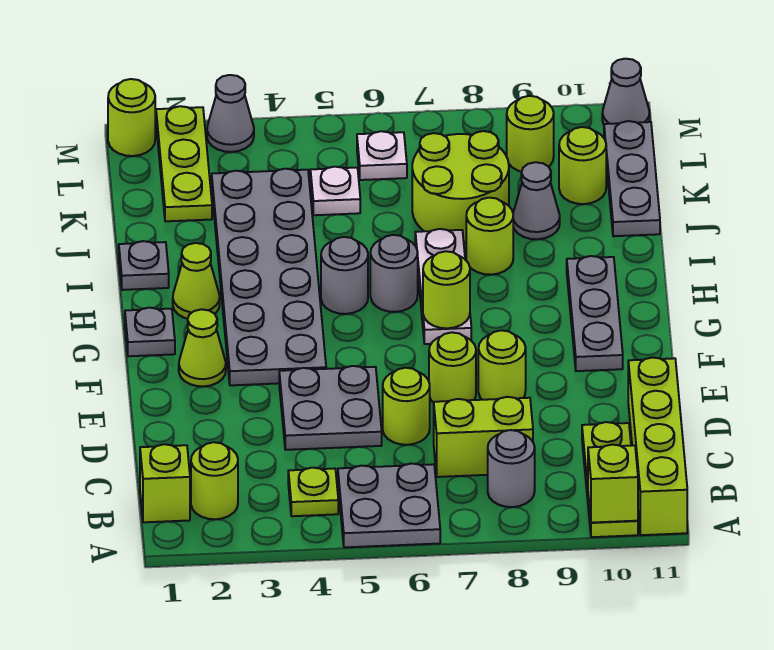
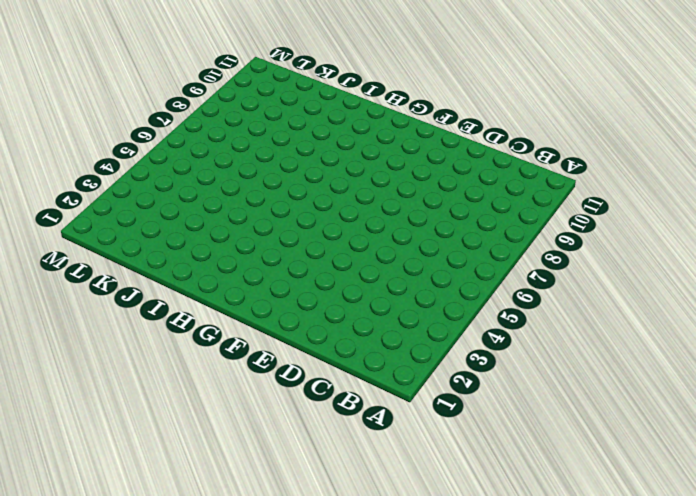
none -> grey plate A5:B6 level 1
none -> lime plate A10:C10 level 1
none -> lime brick A11:D11 level 1
none -> lime brick B1 level 1

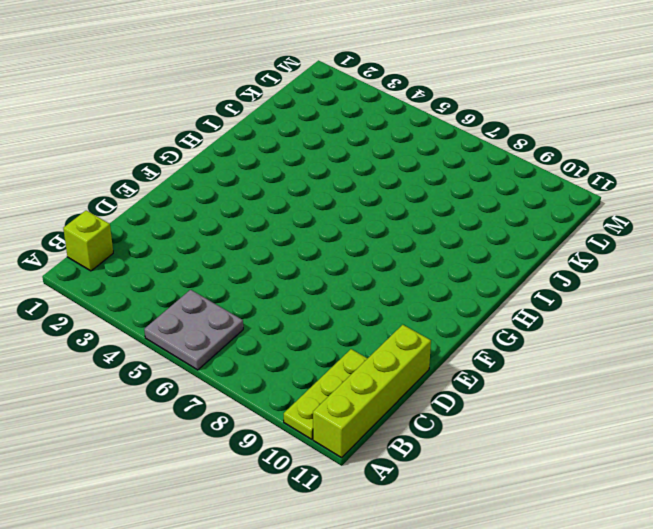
none -> lime round brick B2 level 1
none -> lime plate B4 level 1
none -> grey round brick B8 level 1
none -> lime brick C7:C8 level 1

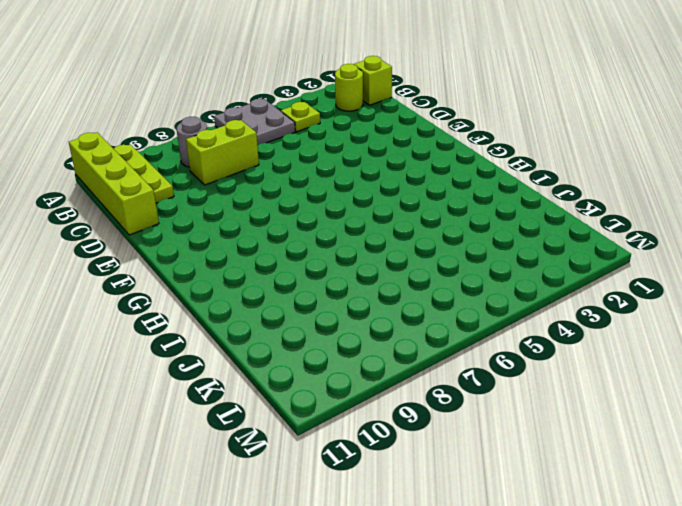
none -> grey plate D4:E5 level 1
none -> lime round brick D6 level 1
none -> lime round brick E7 level 1
none -> lime round brick E8 level 1

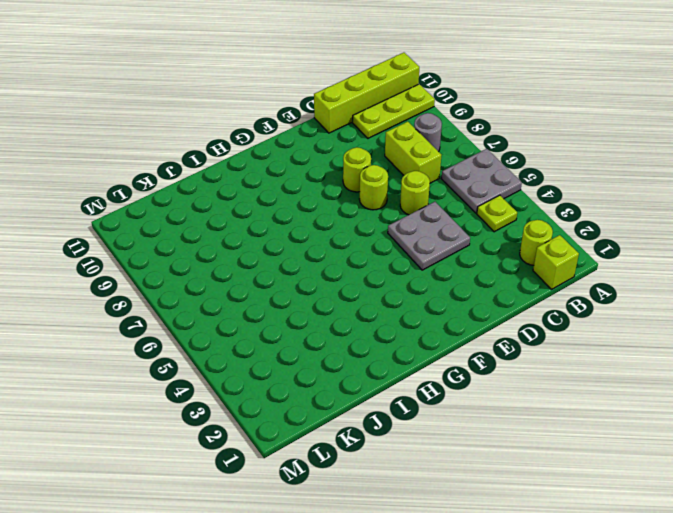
none -> lime cone F2 level 1
none -> grey plate F3:K4 level 1
none -> grey plate F10:H10 level 1
none -> grey plate G1 level 1

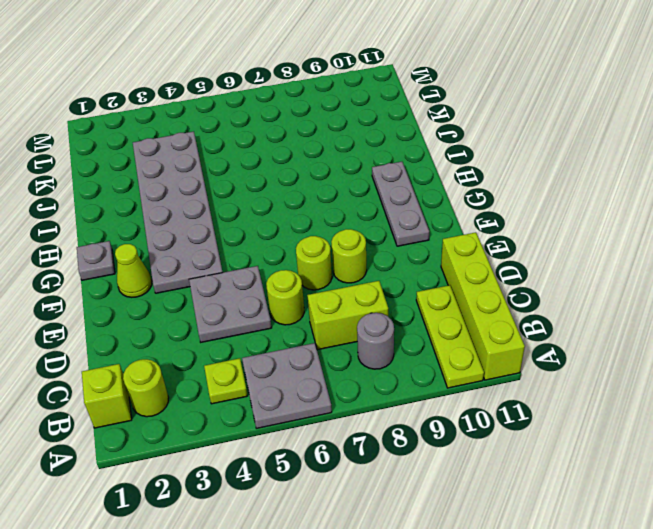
none -> white plate G7:I7 level 1
none -> lime cone H2 level 1
none -> grey round brick H5 level 1
none -> grey round brick H6 level 1

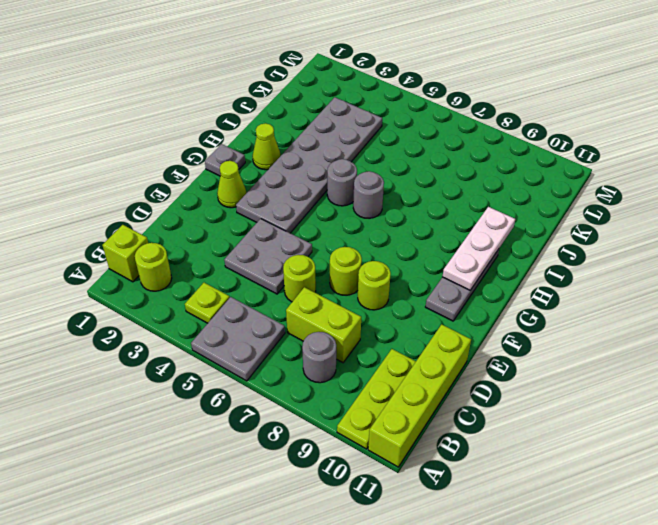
white plate G10:I10 level 2 -> white plate G7:I7 level 1
none -> grey plate I1 level 1
none -> lime round brick I8 level 1
none -> lime round brick J7:K8 level 1
none -> grey cone J9 level 1

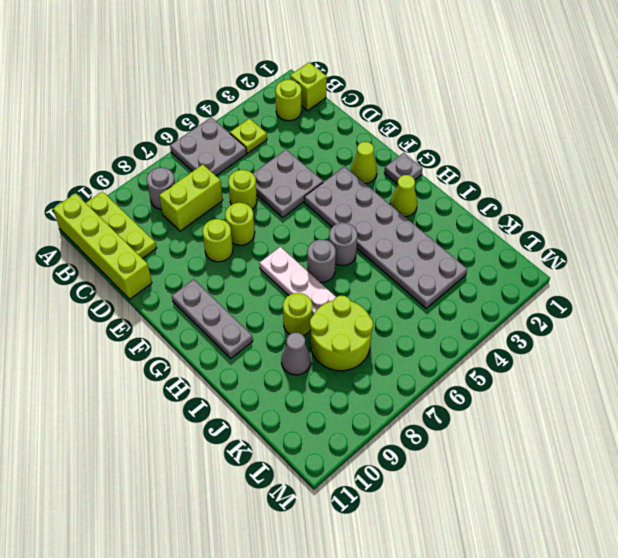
none -> grey plate I1 level 1
none -> grey plate J11:L11 level 1
none -> lime plate K2:M2 level 1
none -> white plate K5 level 1

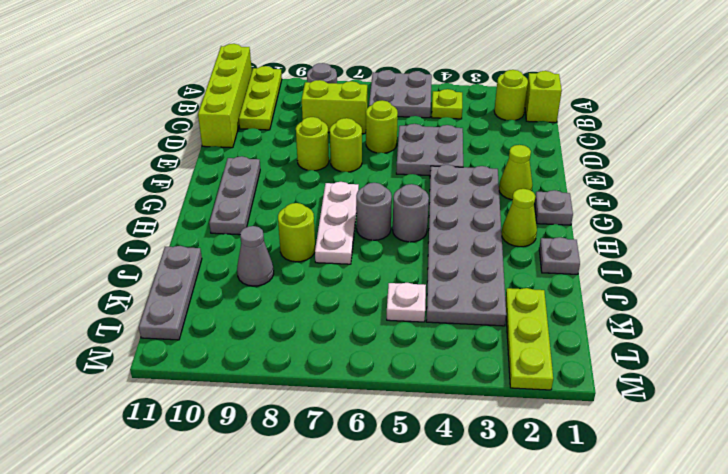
none -> lime round brick J7:K8 level 1
none -> lime round brick K10 level 1
none -> white plate L6 level 1
none -> lime round brick L9 level 1

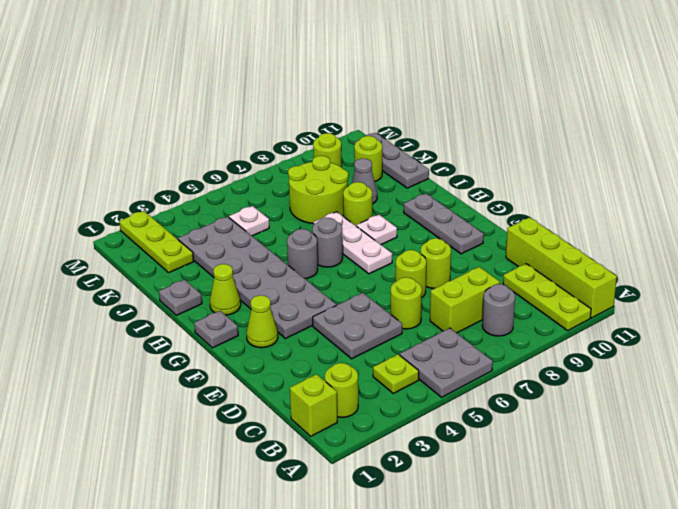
white plate H8 level 1 -> white plate L6 level 1
none -> lime round brick M1 level 1
none -> grey cone M3 level 1
none -> grey cone M11 level 1
none -> lime brick A10 level 2

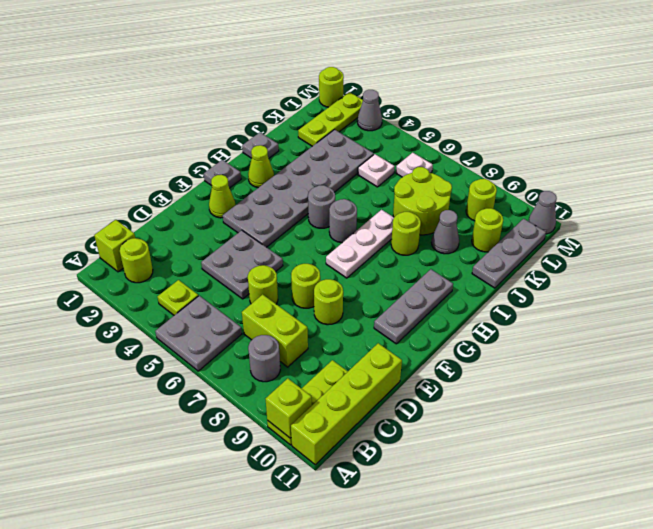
none -> lime round brick G7 level 2

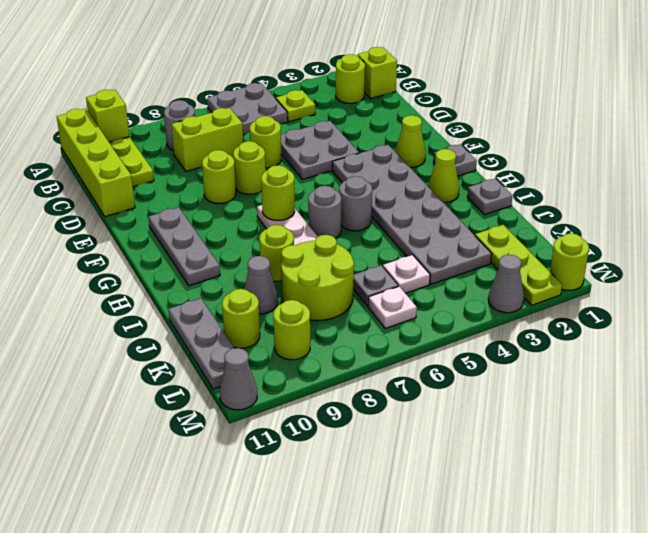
grey plate K6 level 1 -> none

